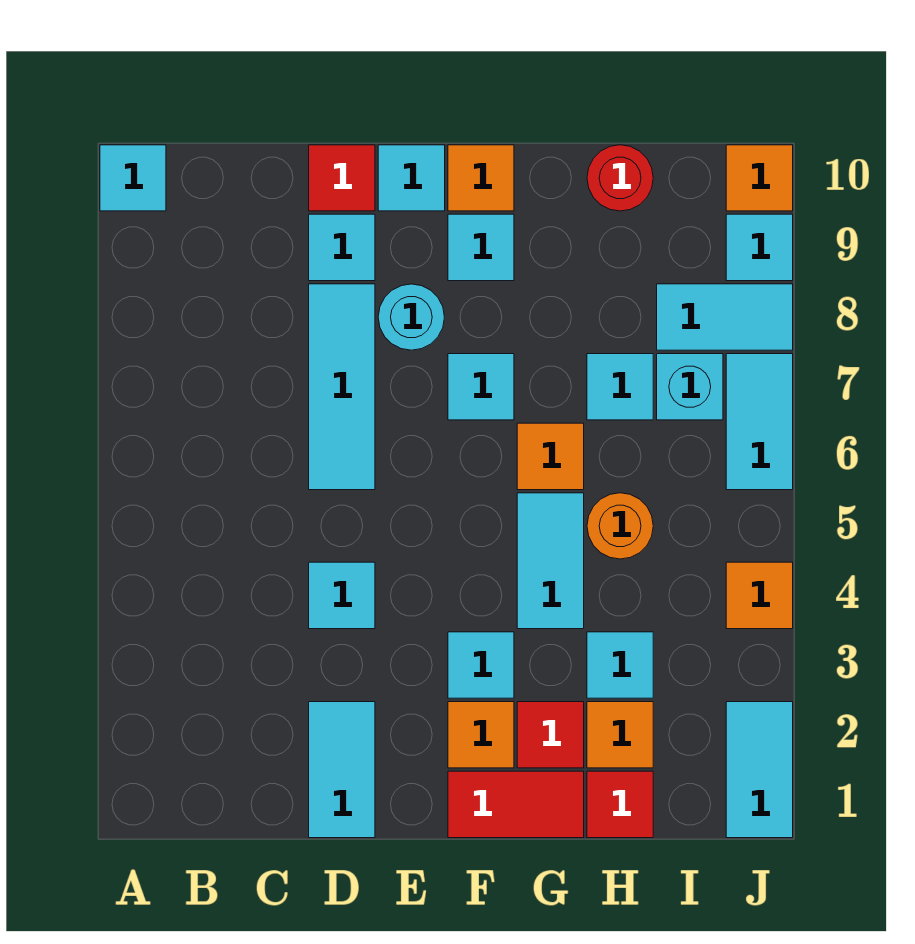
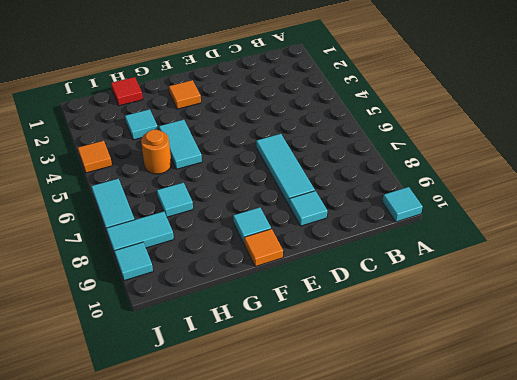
none -> cyan tile D1:D2 level 1
none -> cyan tile D4 level 1
none -> red tile D10 level 1
none -> cyan round brick E8 level 1

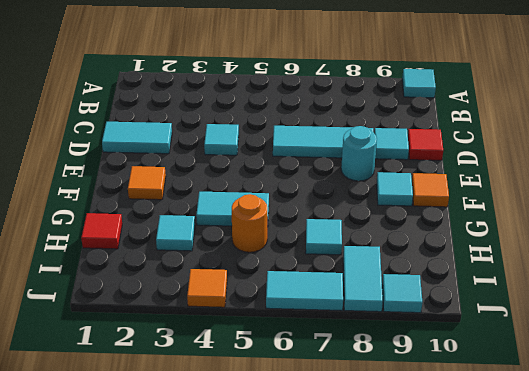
none -> cyan tile E10 level 1
none -> red tile F1:G1 level 1
none -> cyan tile F3 level 1
none -> cyan tile F7 level 1

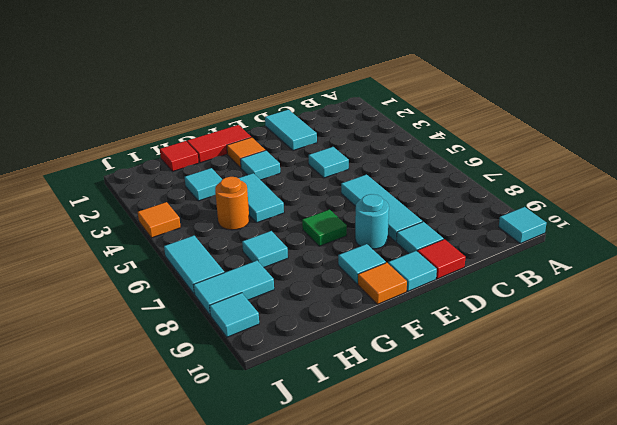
green tile F7 level 1 -> cyan tile F7 level 1
none -> red tile G2 level 1
none -> orange tile G6 level 1
none -> orange tile H2 level 1
none -> red round brick H10 level 1

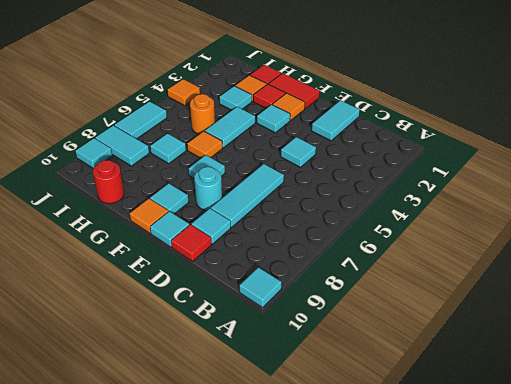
none -> cyan brick I7 level 1
none -> cyan tile J1:J2 level 1
none -> orange tile J10 level 1

